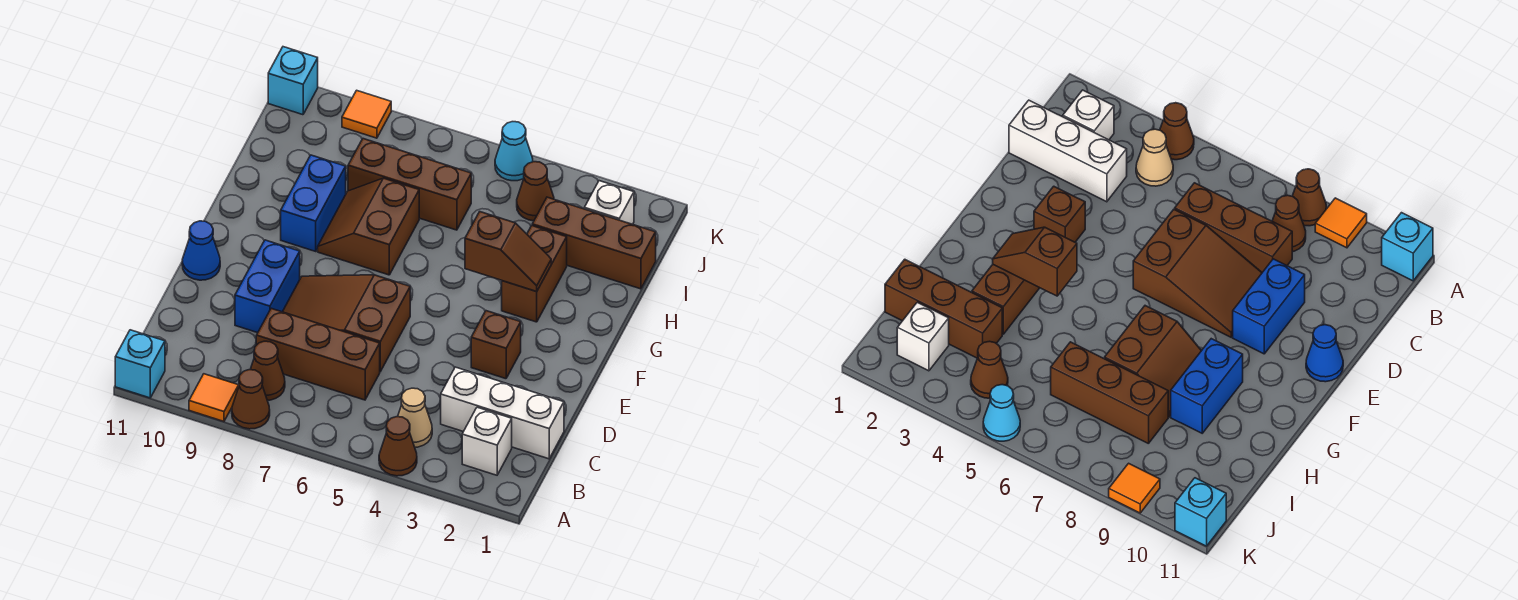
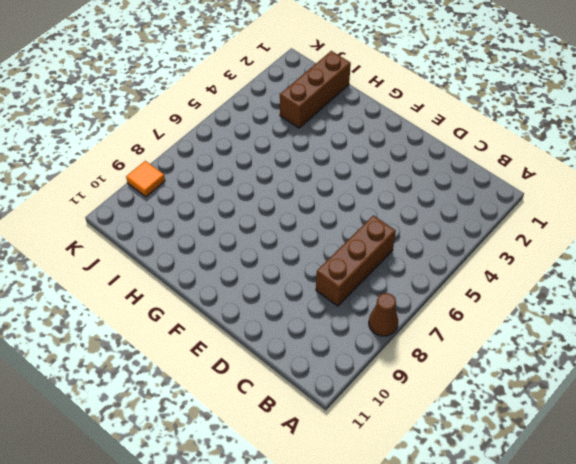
none -> brown cone A4 level 1
none -> orange tile A9 level 1
none -> cyan brick A11 level 1

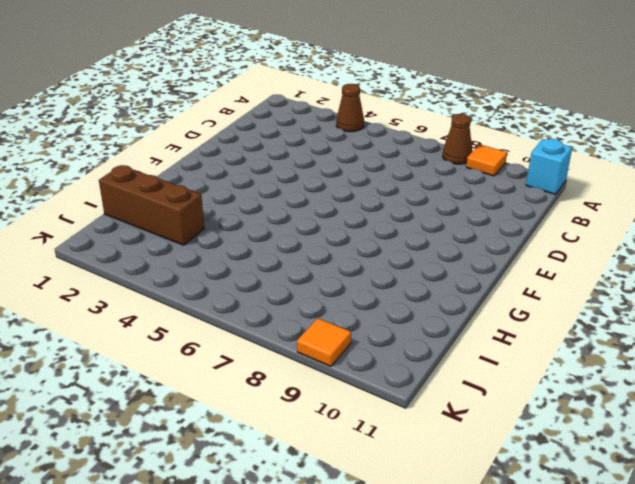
none -> white brick B2 level 1
none -> tan cone B4 level 1
none -> brown cone B8 level 1

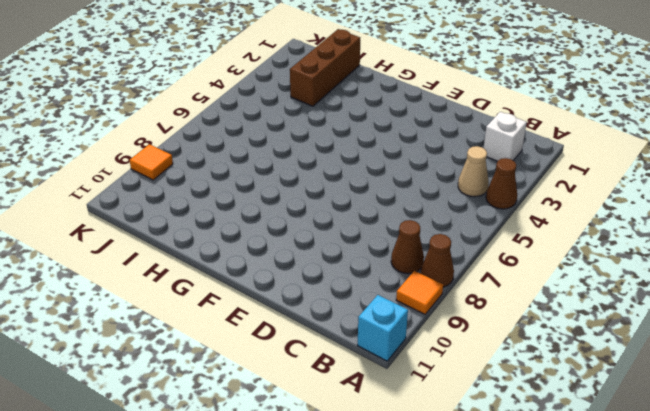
none -> white brick C1:C3 level 1
none -> brown brick C6:C8 level 1
none -> brown slope D6:E8 level 1 top 6

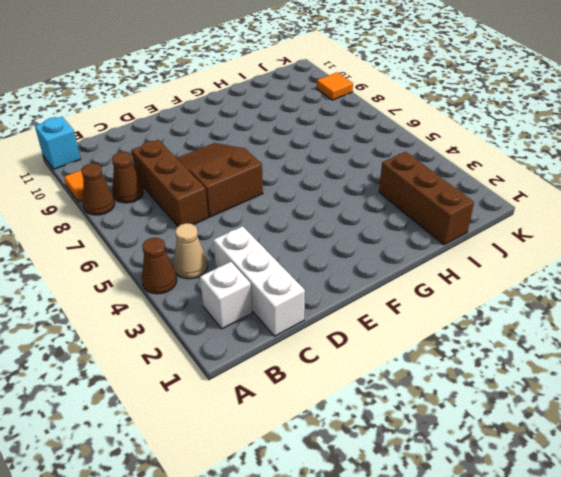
none -> blue brick D9:E9 level 1
none -> brown brick E3 level 1
none -> blue cone E11 level 1

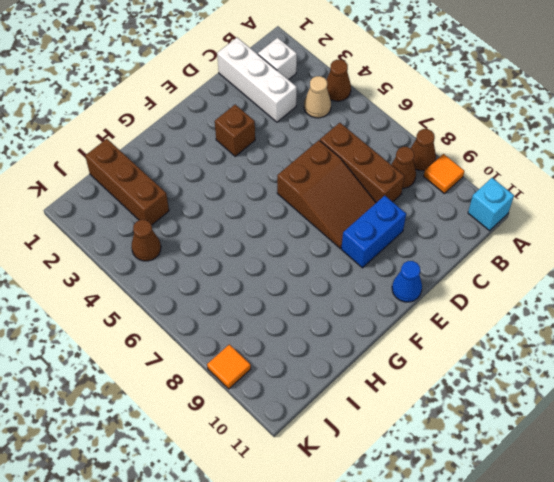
none -> brown brick G3:H3 level 1
none -> brown slope G7:H8 level 1 top 7
none -> blue brick G9:H9 level 1

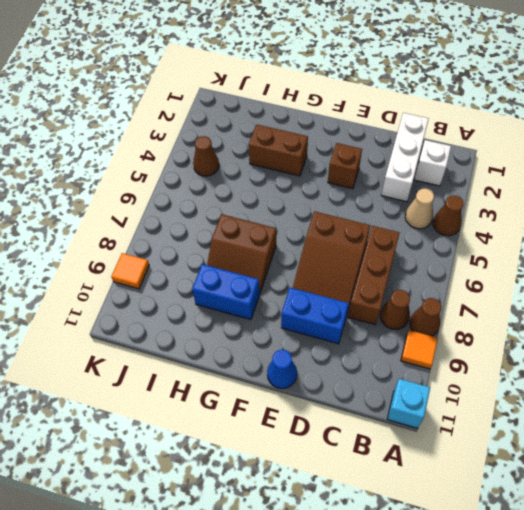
none -> brown brick I1:I3 level 1
none -> brown brick I6:I8 level 1
none -> white brick J2 level 1

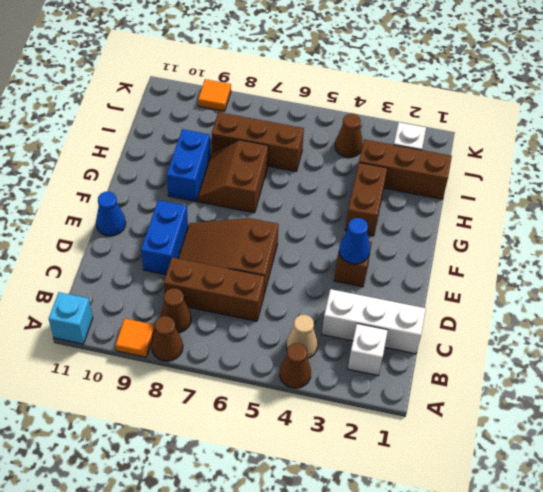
blue cone E3 level 2 -> none
none -> cyan cone K5 level 1
none -> cyan brick K11 level 1
none -> brown slope G3:G4 level 2 top 4

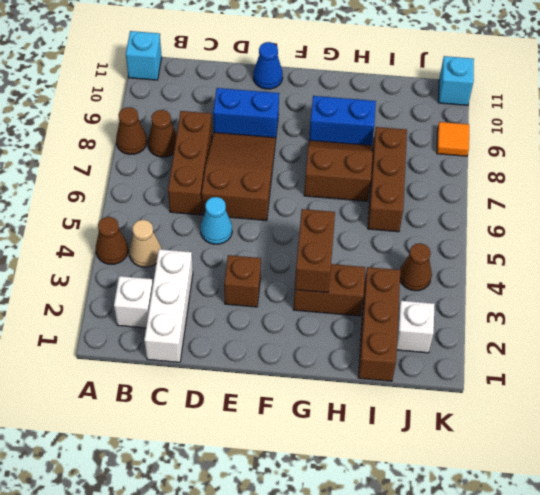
cyan cone D5 level 1 -> cyan cone K5 level 1
brown brick G3:G4 level 2 -> brown slope G3:G4 level 2 top 4
none -> orange tile A9 level 1

